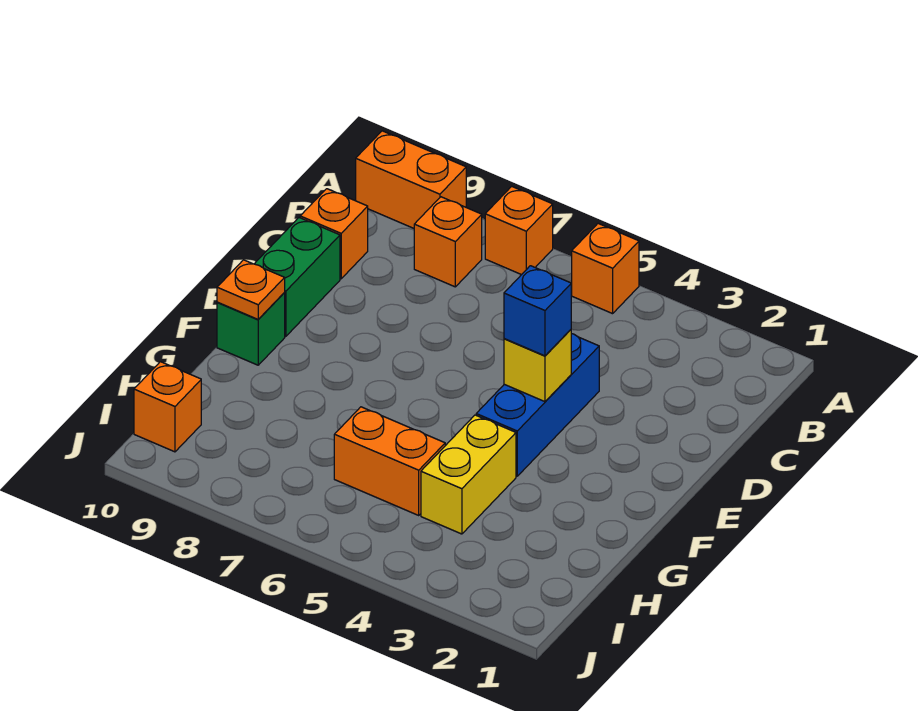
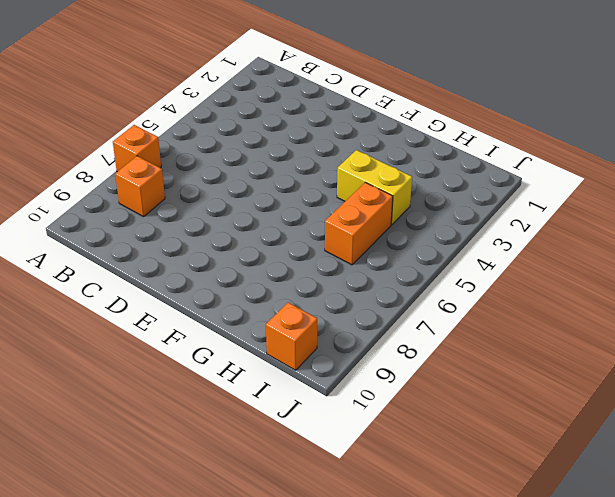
none -> orange brick A5 level 1
none -> orange brick A9:A10 level 1
none -> orange brick C10 level 1

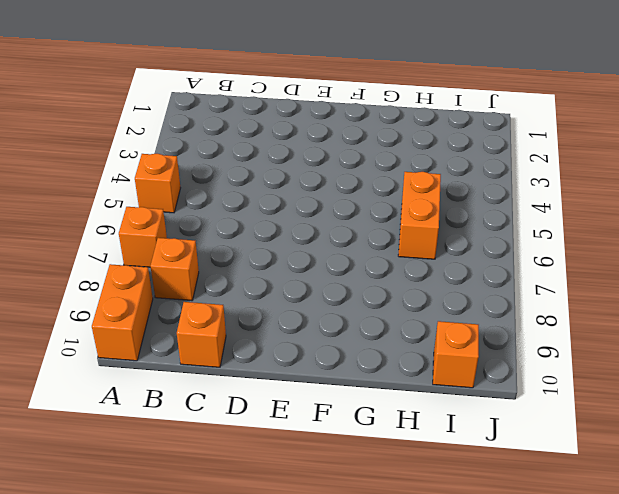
none -> blue brick D4:F4 level 1
none -> green brick D10:E10 level 1
none -> green brick F10 level 1

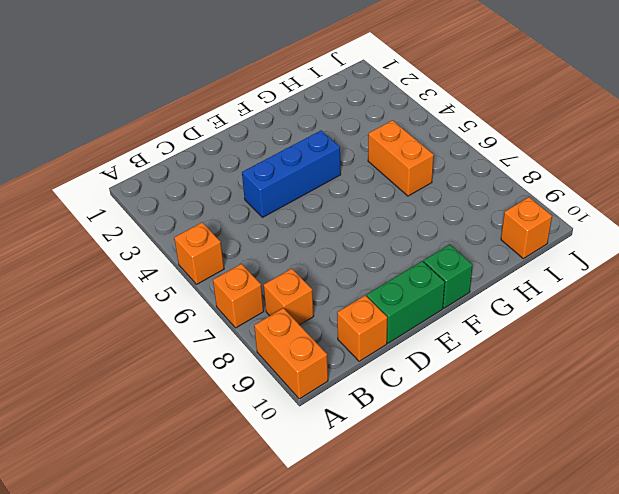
none -> yellow brick G4:H4 level 1
none -> yellow brick E4 level 2
none -> orange plate F10 level 2

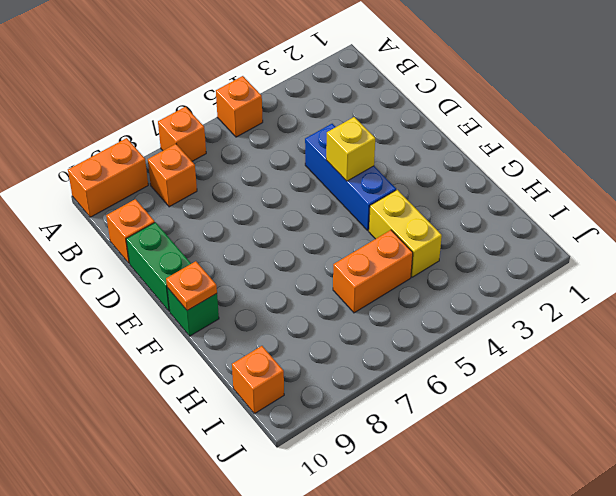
none -> blue brick E4 level 3

